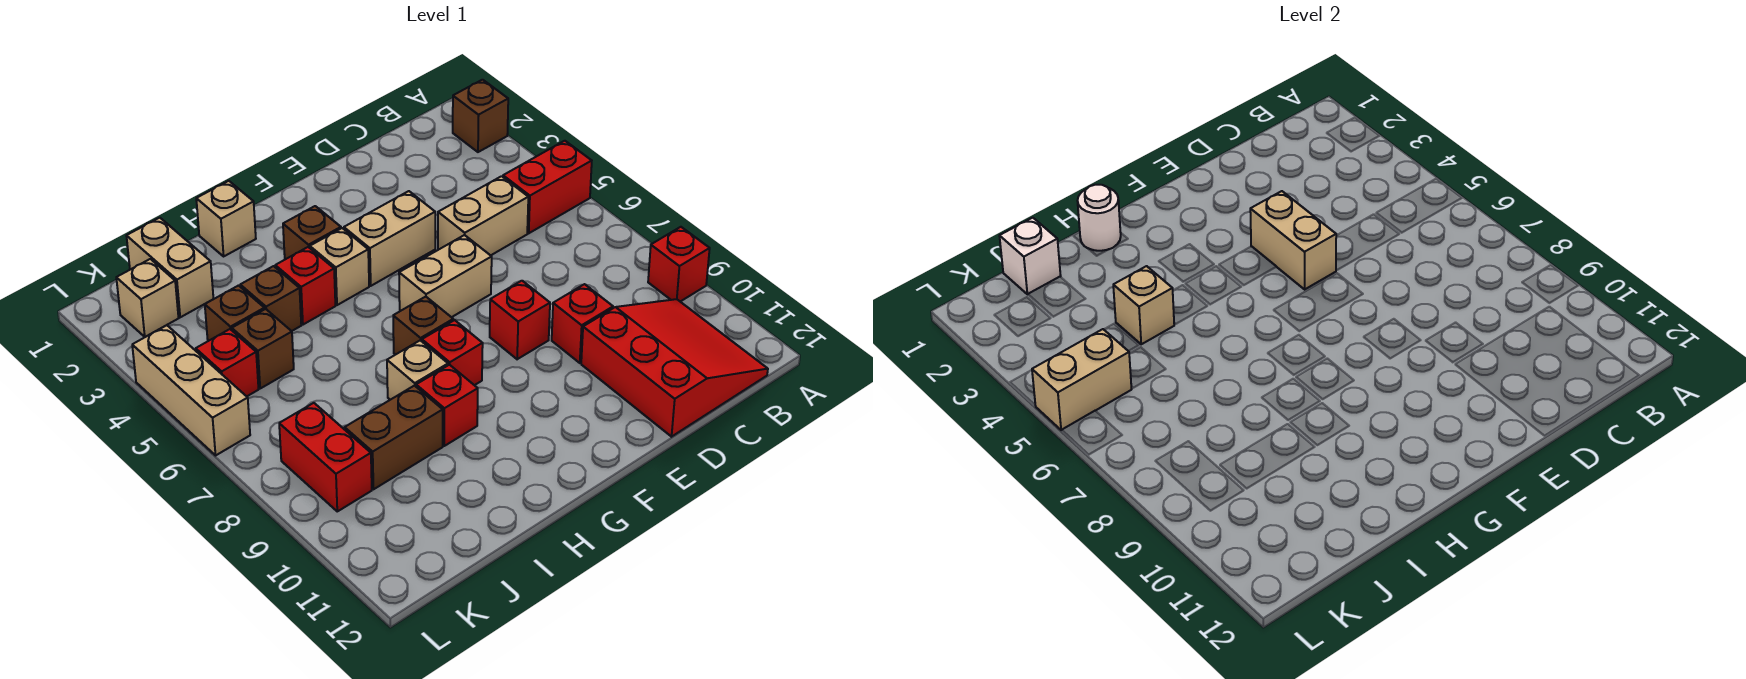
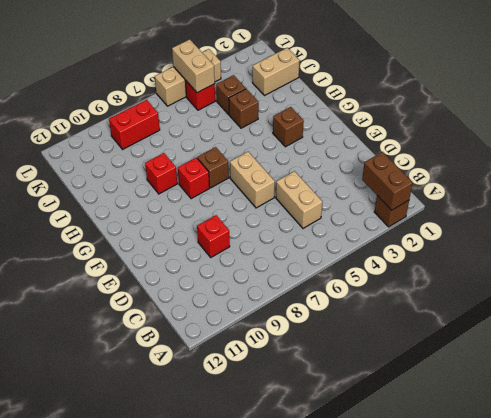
brown brick A2:B2 level 2 -> brown brick I9:J9 level 1
none -> red brick A5:B5 level 1
none -> red brick A9 level 1
none -> red slope B10:D12 level 1 top D
none -> tan brick E4:F4 level 1

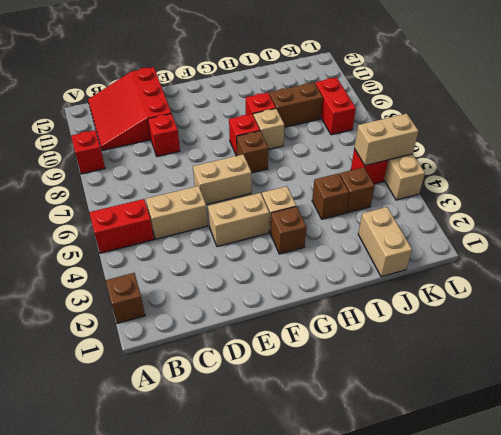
none -> red brick E8 level 1
none -> tan brick H1 level 1
none -> red brick H4 level 1
none -> brown brick J5 level 1

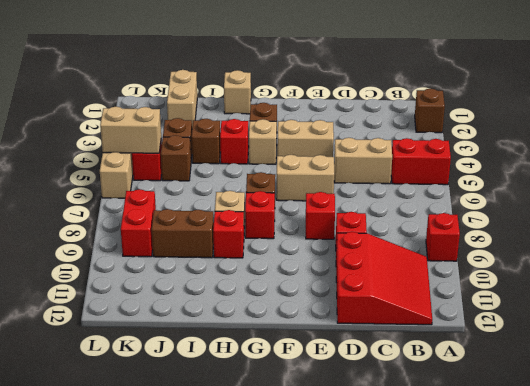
none -> tan brick K2 level 1
none -> tan brick E4:E5 level 2
none -> white round brick H1 level 2
none -> tan brick I4 level 2

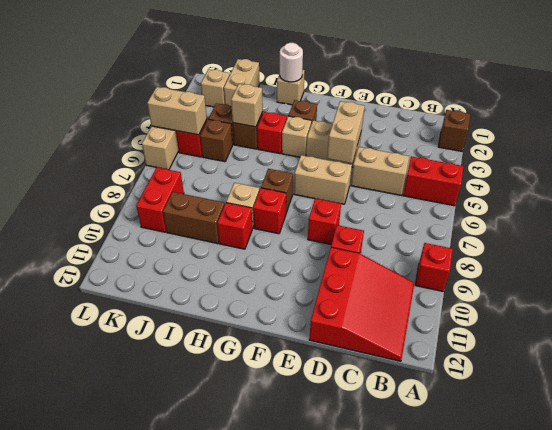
none -> white brick J1 level 2

